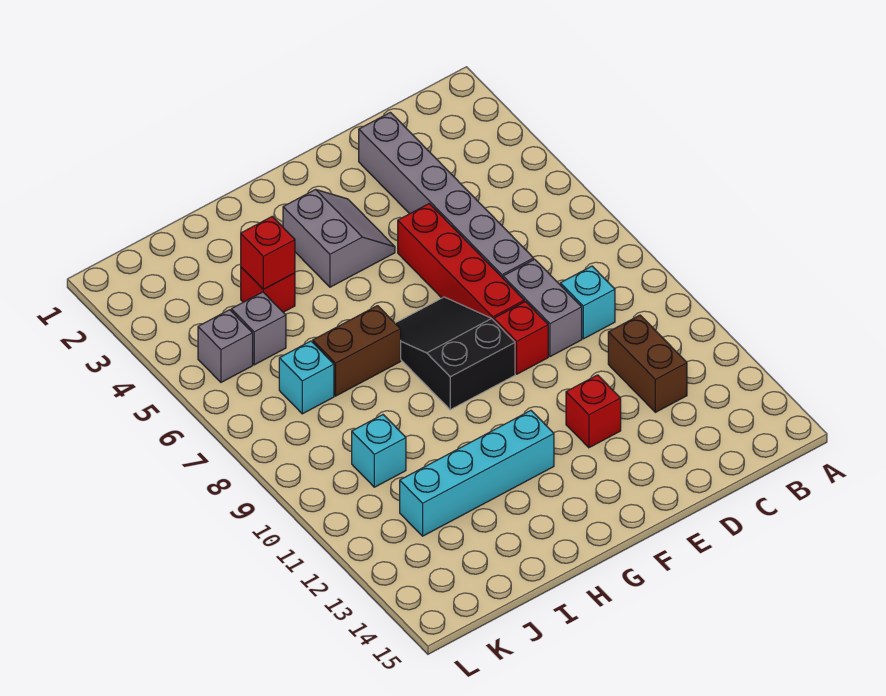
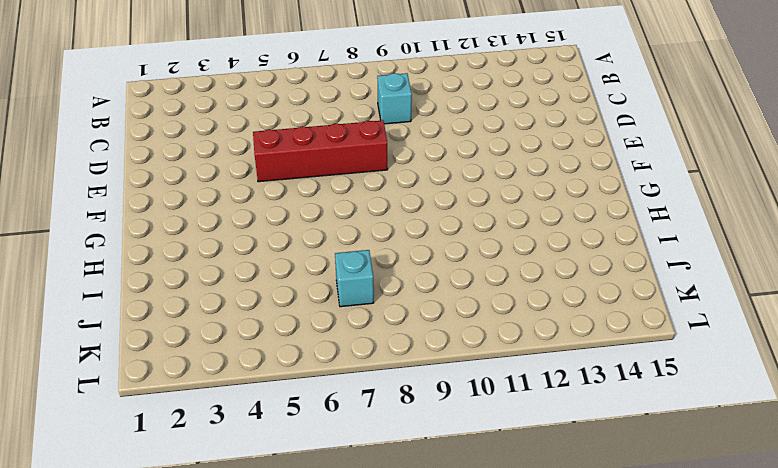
none -> brown brick C11:C12 level 1
none -> grey brick D2:D7 level 1
none -> grey brick D8:D9 level 1

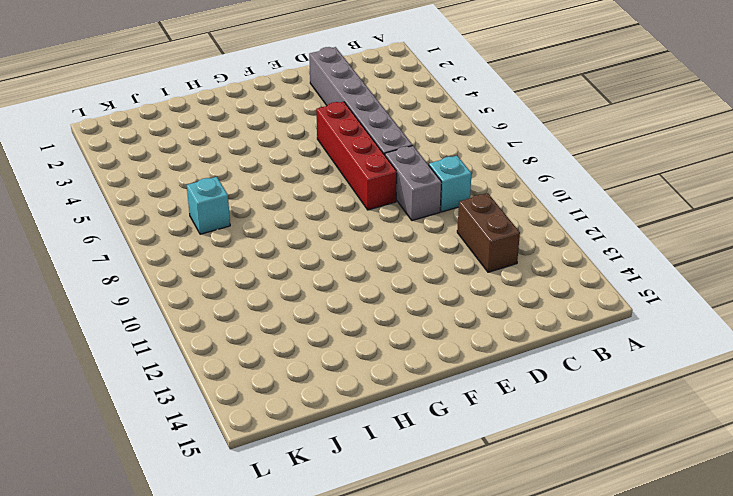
none -> red brick E9 level 1
none -> red brick E12 level 1
none -> grey slope F3:G4 level 1 top G

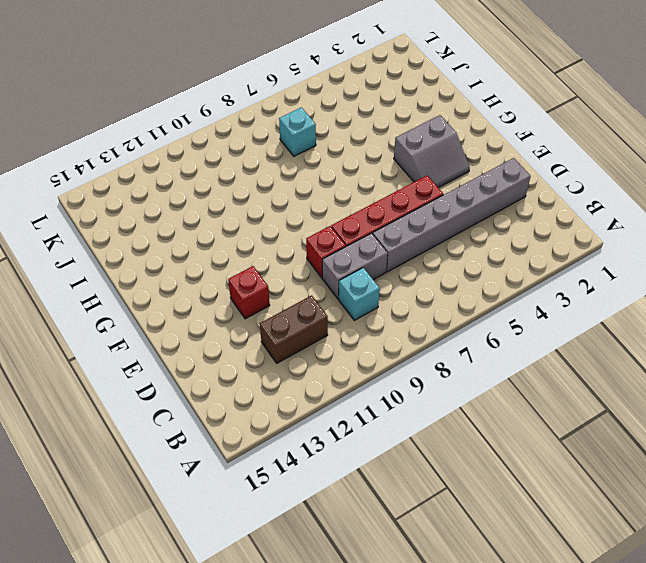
none -> black slope F7:G9 level 1 top 9
none -> cyan brick G12:J12 level 1
none -> brown brick H7:I7 level 1

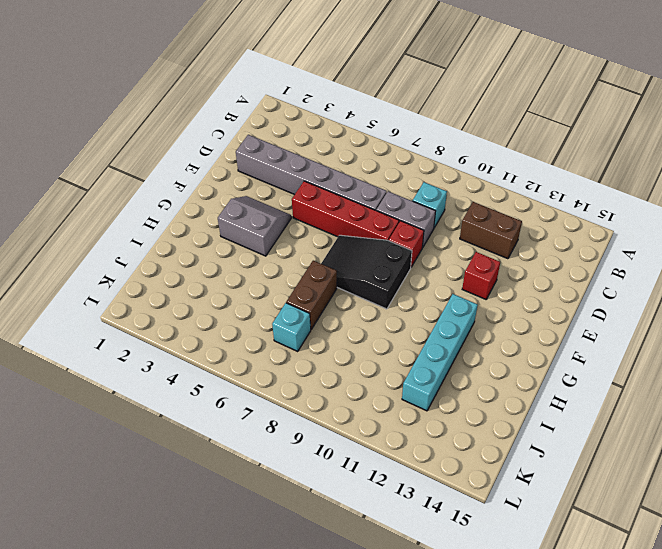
none -> red brick I4 level 1
none -> grey brick J5 level 1
none -> cyan brick J10 level 1

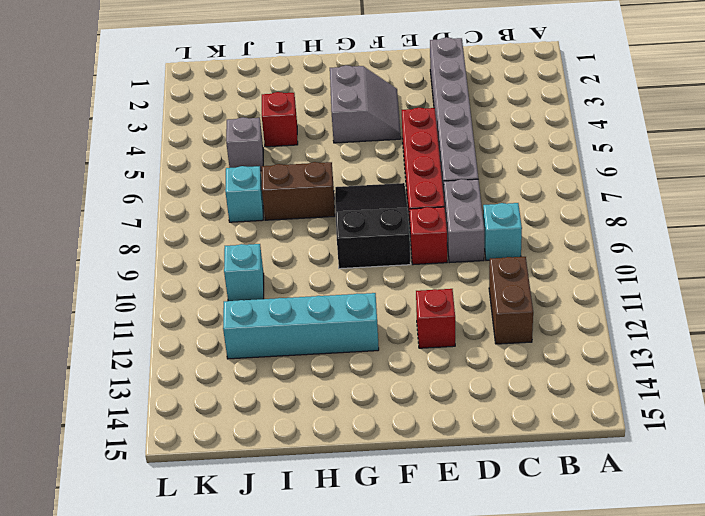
none -> grey brick K5 level 1
none -> red brick I4 level 2

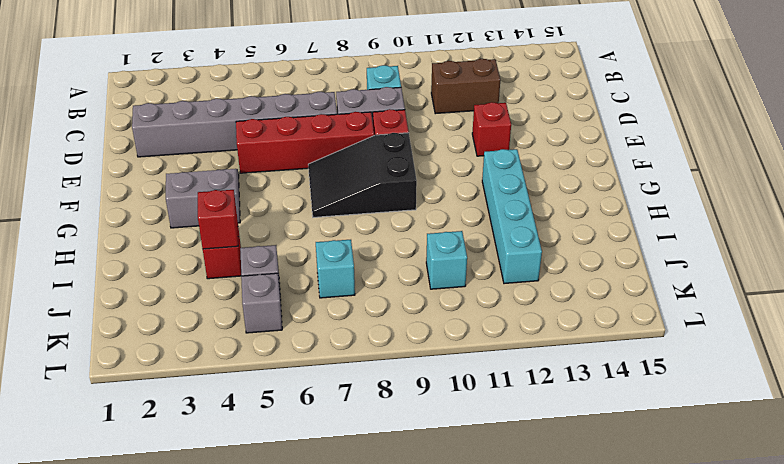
none -> brown brick H7:I7 level 1

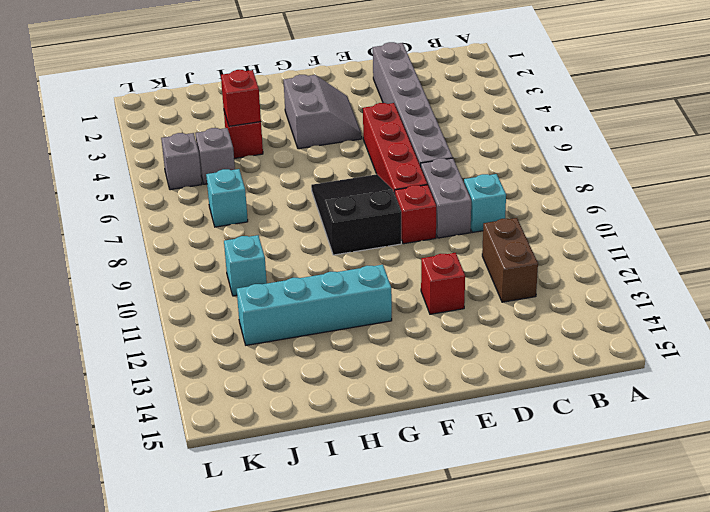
none -> brown brick H7:I7 level 1

